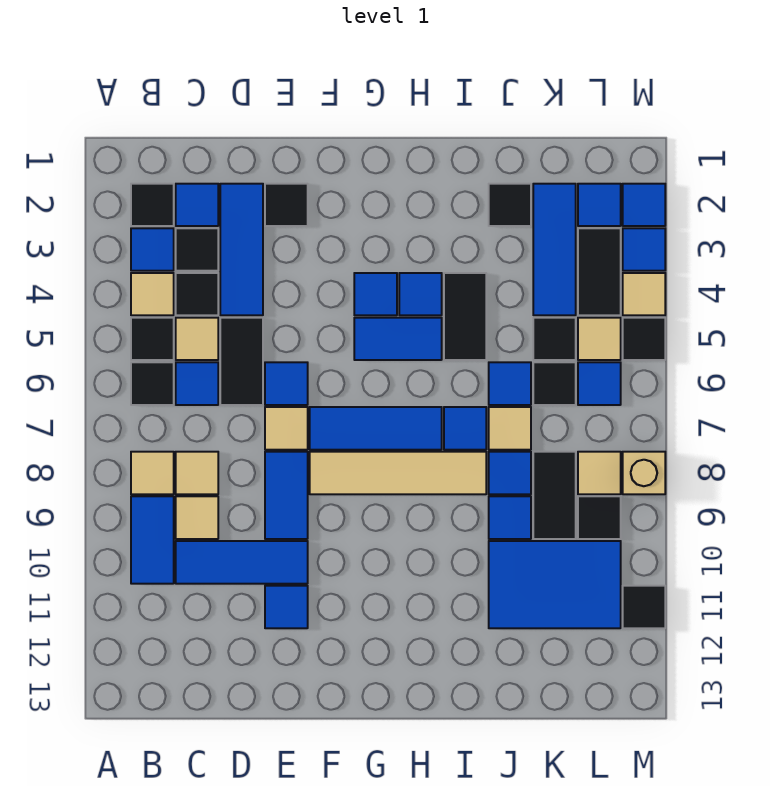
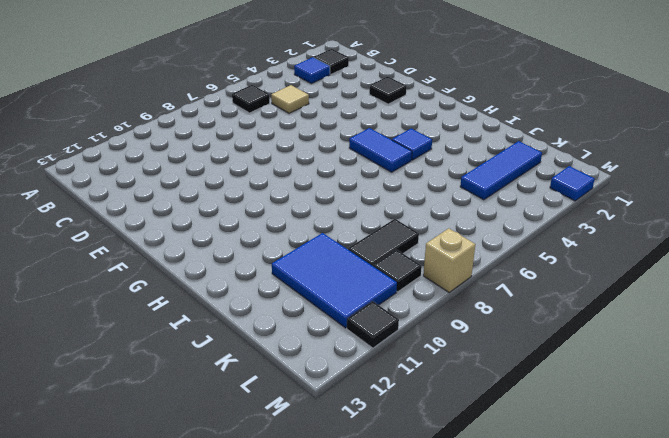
none -> tan tile B4 level 1
none -> black tile B5 level 1
none -> tan tile B8 level 1
none -> blue tile B9:B10 level 1

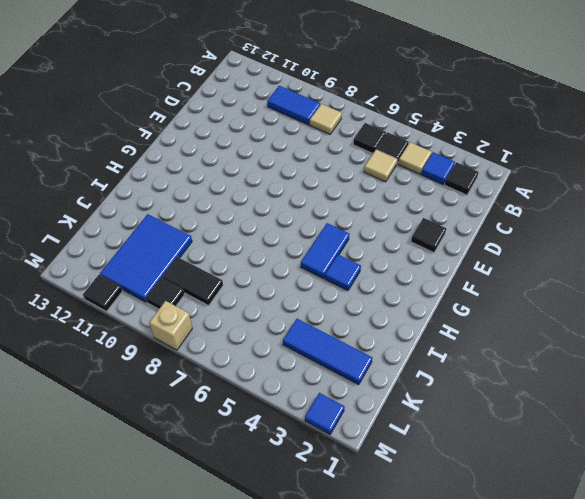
none -> blue tile C2 level 1
none -> black tile C3 level 1
none -> black tile C4 level 1
none -> blue tile C6 level 1

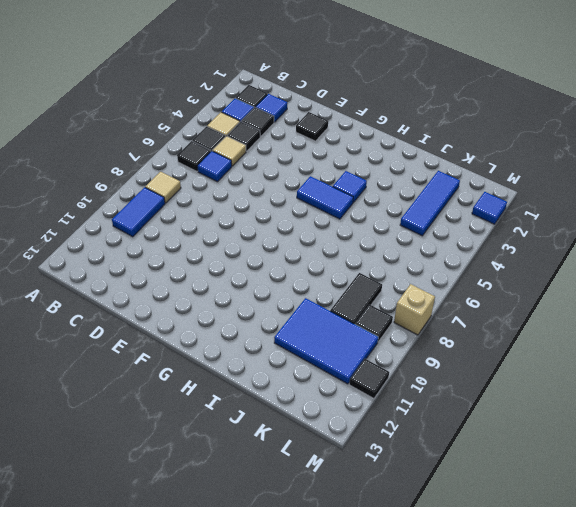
none -> tan tile C8 level 1
none -> tan tile C9 level 1
none -> blue tile C10:E10 level 1
none -> blue tile D2:D4 level 1

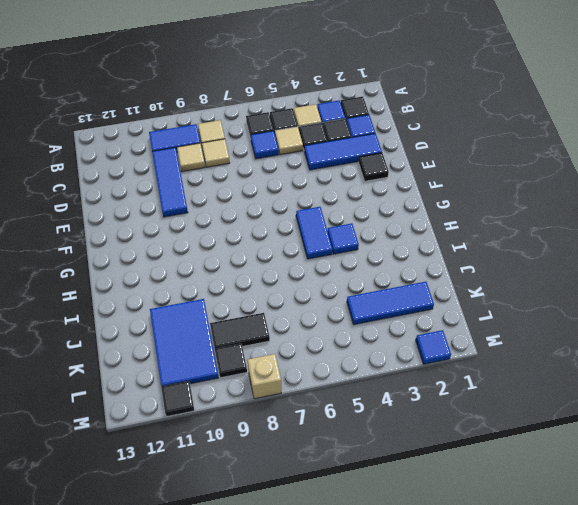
none -> black tile D5:D6 level 1
none -> blue tile E6 level 1
none -> tan tile E7 level 1
none -> blue tile E8:E9 level 1

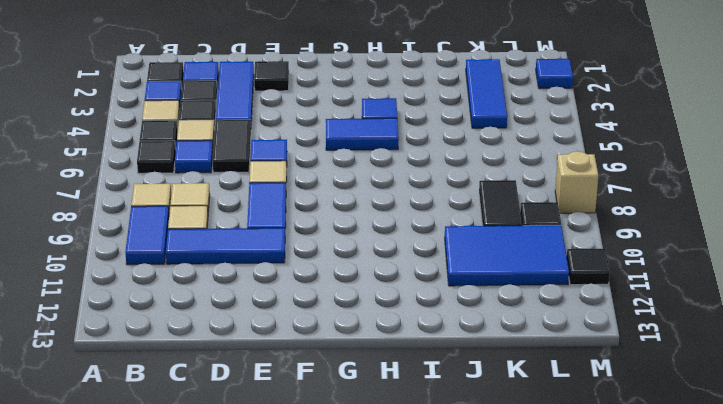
none -> blue tile E11 level 1
none -> blue tile F7:H7 level 1
none -> tan tile F8:I8 level 1
none -> blue tile G4 level 1

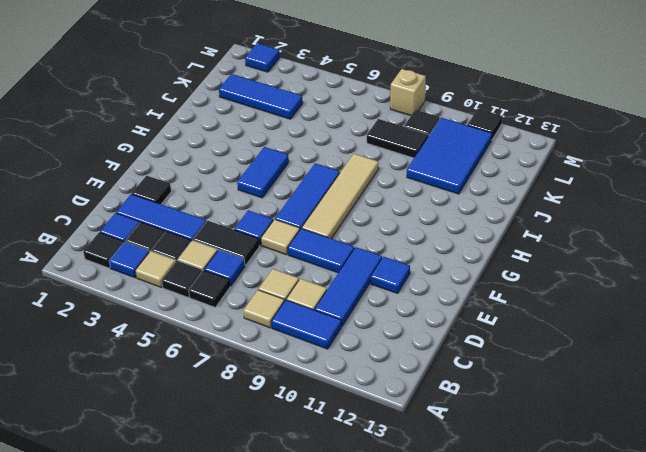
none -> blue tile G4 level 1
none -> blue tile H4 level 1
none -> black tile I4:I5 level 1
none -> blue tile I7 level 1

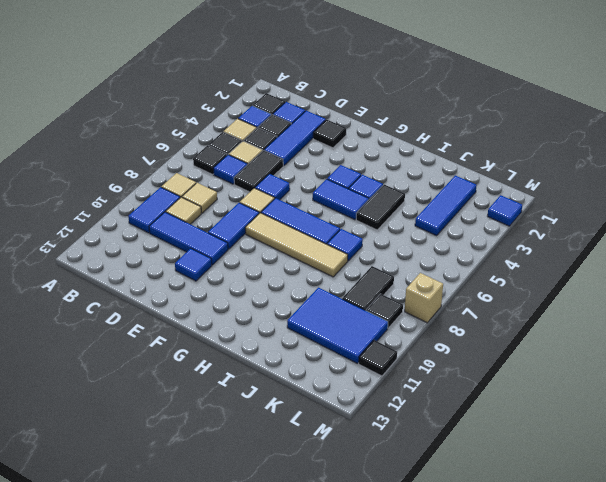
none -> black tile J2 level 1
none -> blue tile J6 level 1
none -> tan tile J7 level 1
none -> blue tile J8 level 1

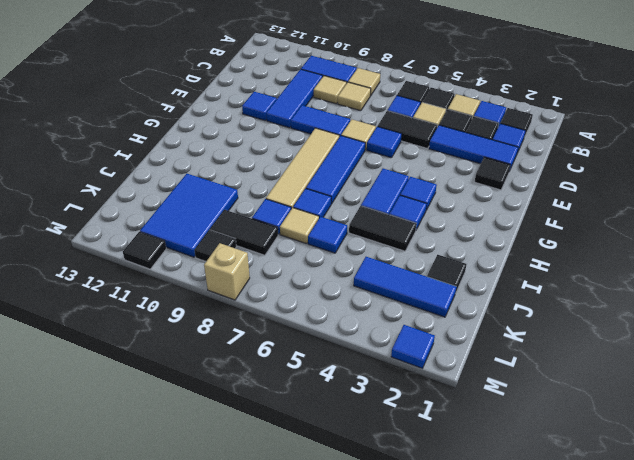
none -> blue tile J9 level 1
none -> black tile K5 level 1
none -> black tile K6 level 1
none -> blue tile L2 level 1

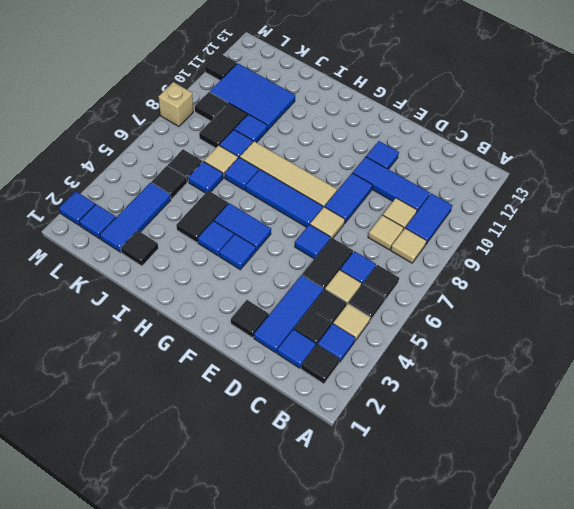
none -> black tile L3:L4 level 1
none -> tan tile L5 level 1
none -> blue tile L6 level 1
none -> tan tile L8 level 1

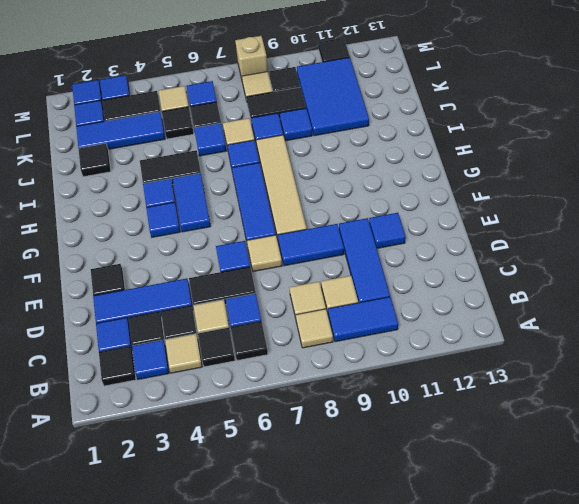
none -> tan tile M4 level 1
none -> black tile M5 level 1

